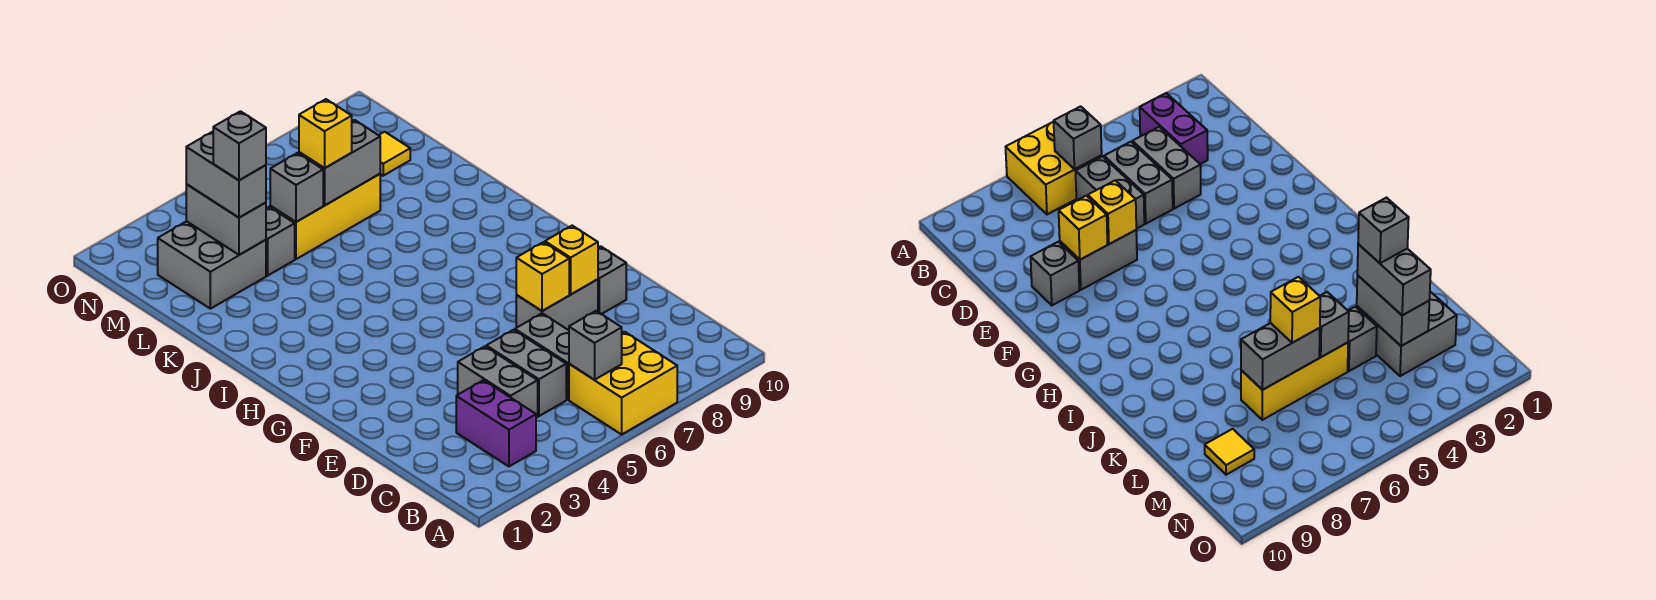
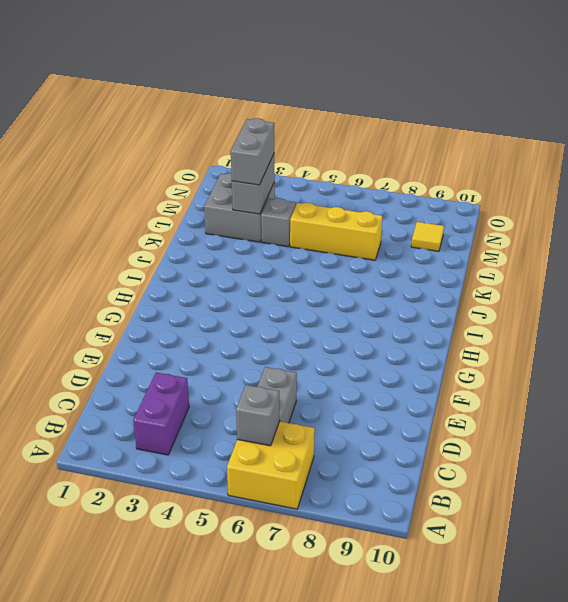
none -> grey brick C4:D4 level 1
none -> grey brick C5:D5 level 1
none -> grey brick E7:E8 level 1

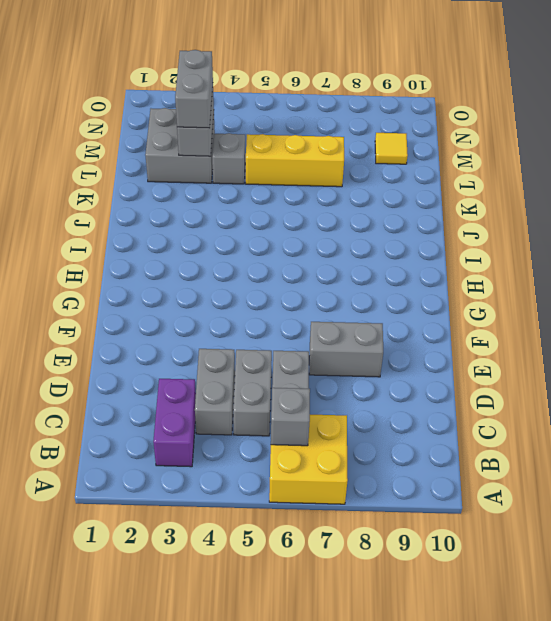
none -> grey brick E9 level 1
none -> yellow brick E7 level 2
none -> yellow brick E8 level 2

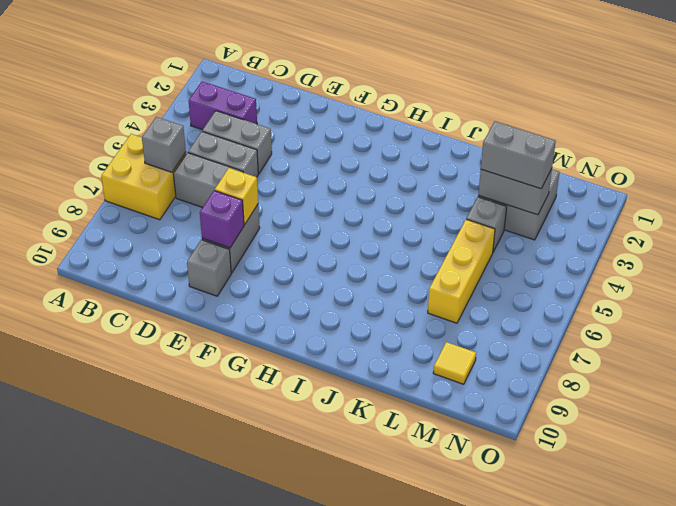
purple brick E8 level 2 -> yellow brick E8 level 2
none -> grey brick L5 level 2
none -> grey brick L6:L7 level 2
none -> yellow brick L6 level 3

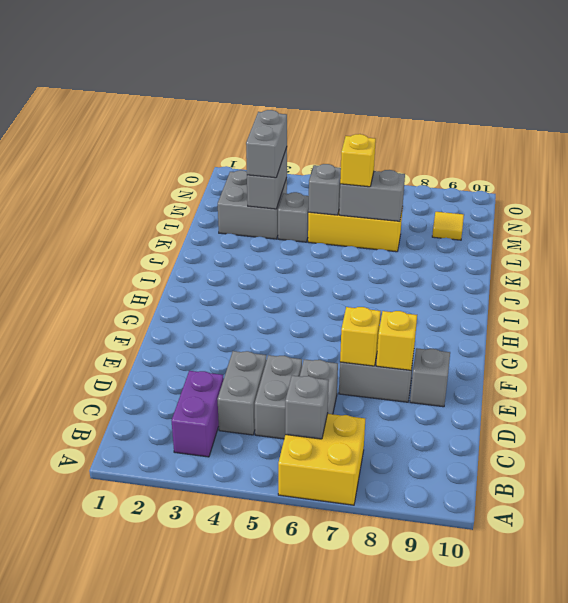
none -> grey brick L3 level 4

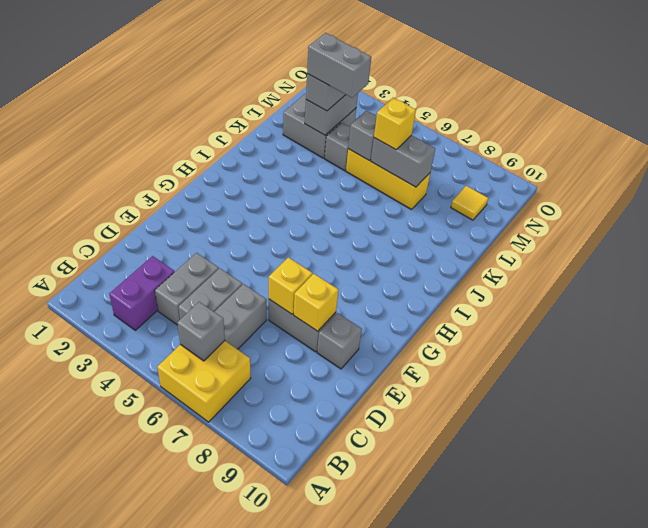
grey brick L3:L4 level 4 -> grey brick L3 level 4

